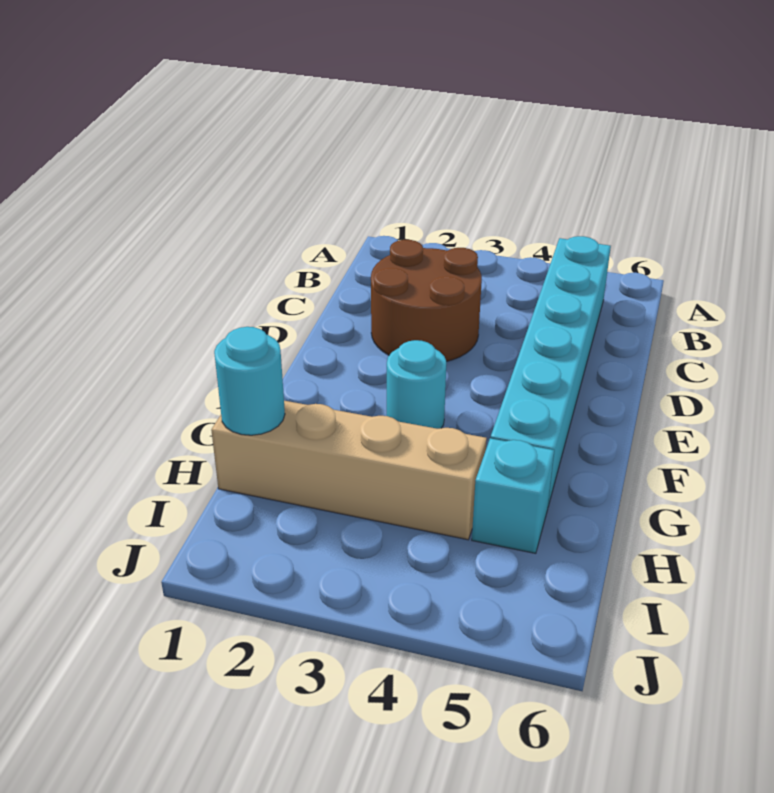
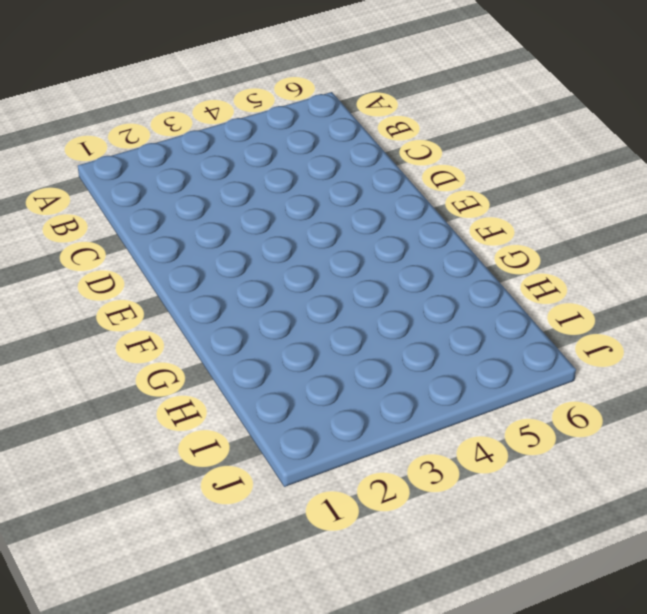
none -> cyan brick B5:G5 level 1
none -> brown round brick C2:D3 level 1

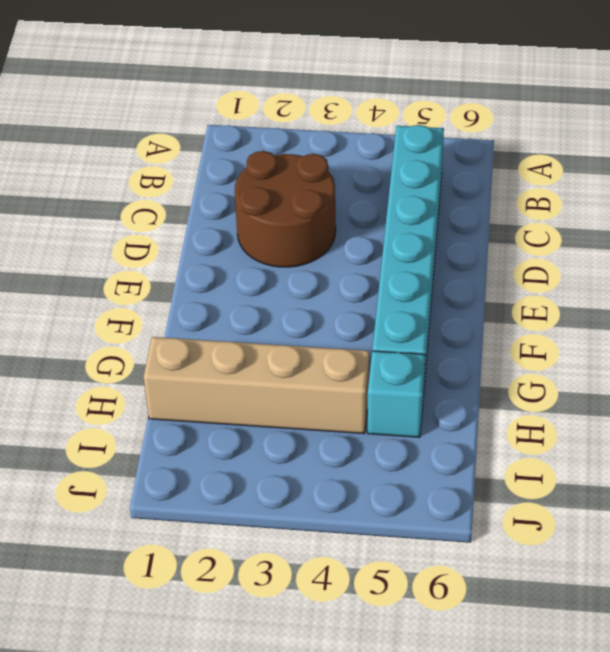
none -> cyan round brick F3 level 1
none -> cyan round brick H1 level 2

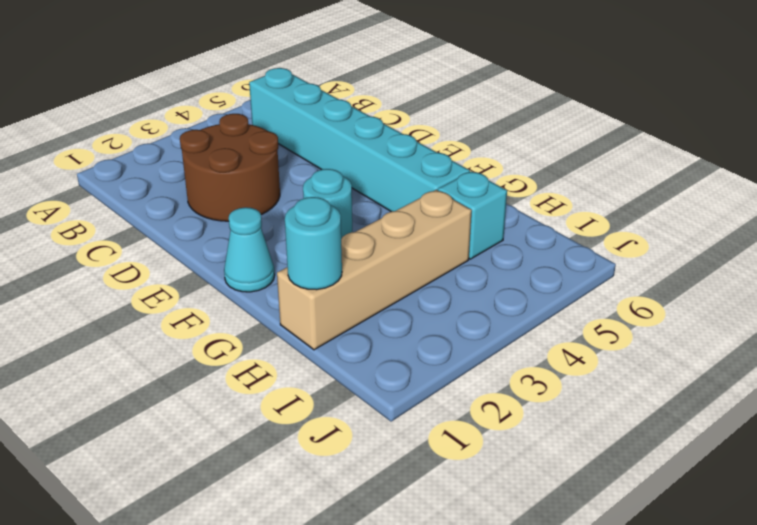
cyan cone F1 level 1 -> none

